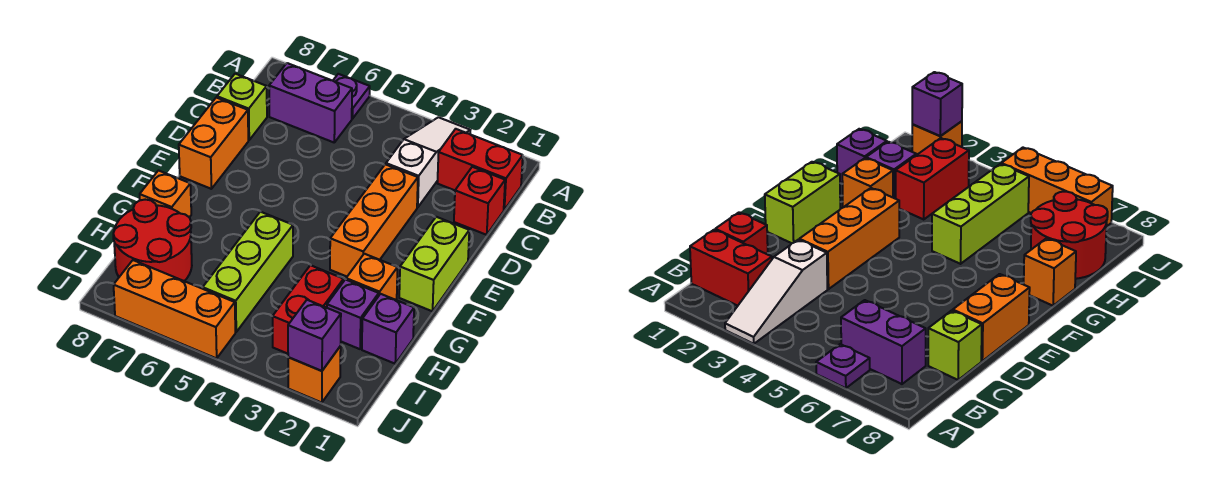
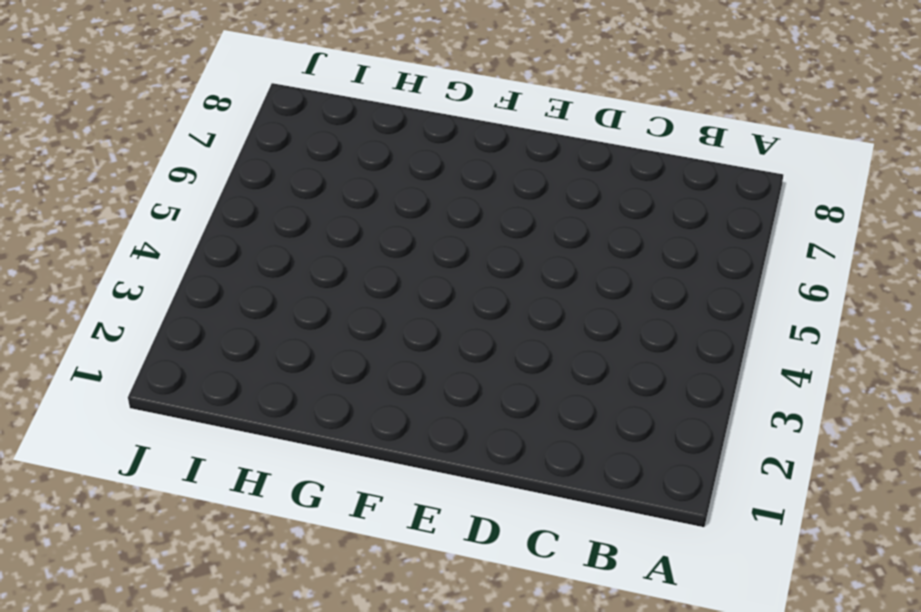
none -> white slope A3:C3 level 1 top C
none -> purple plate A6 level 1
none -> red brick B1:B2 level 1

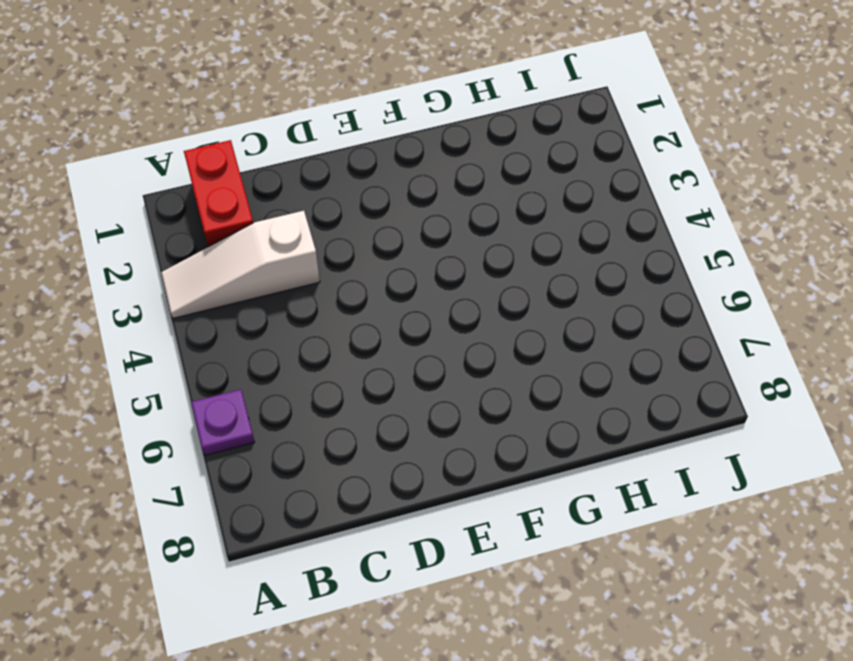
none -> purple brick B6:B7 level 1
none -> red brick C1 level 1
none -> lime brick C8 level 1

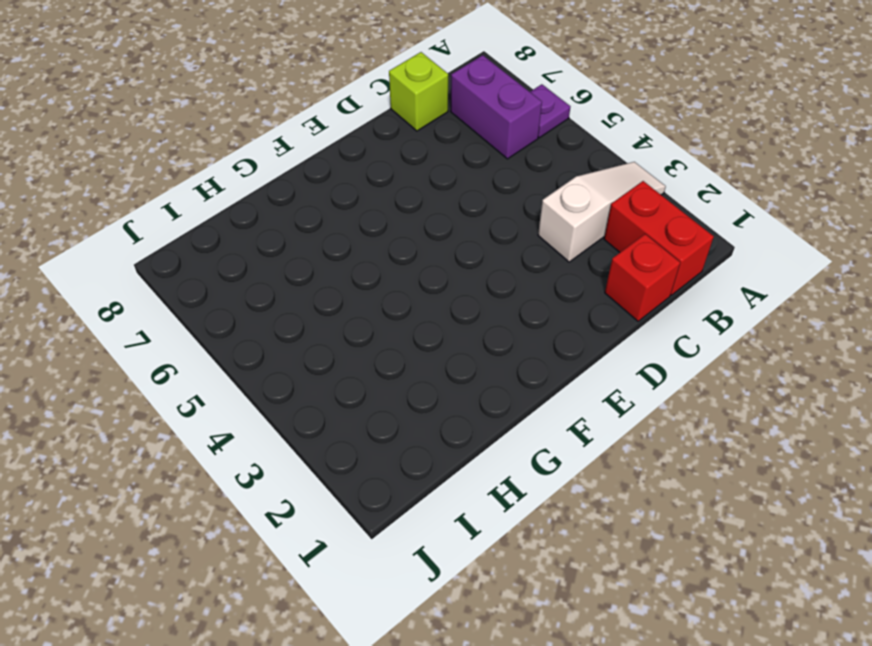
none -> orange brick D3:F3 level 1
none -> orange brick D8:E8 level 1
none -> lime brick E1:F1 level 1

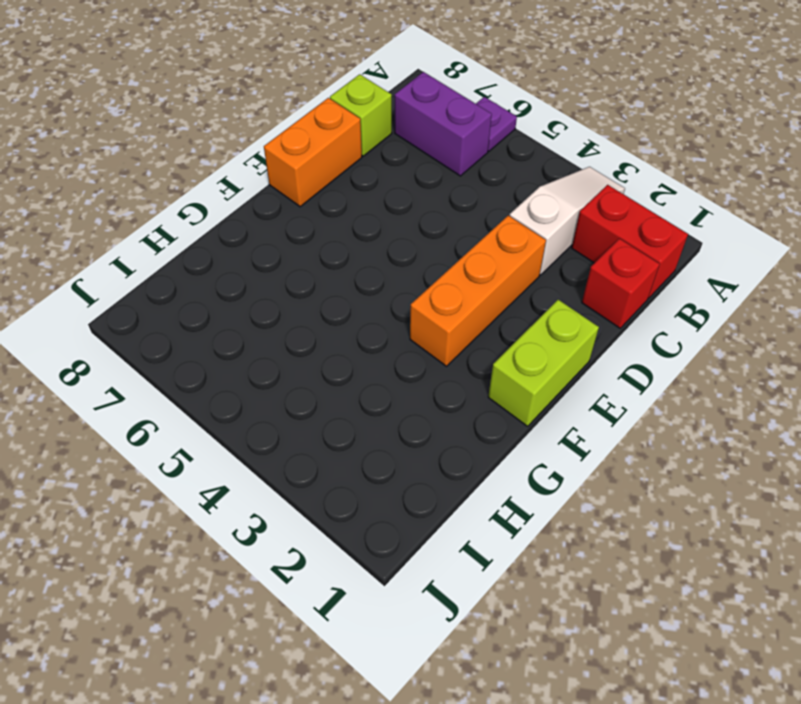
none -> orange brick G2 level 1
none -> lime brick G5:I5 level 1
none -> orange brick G8 level 1

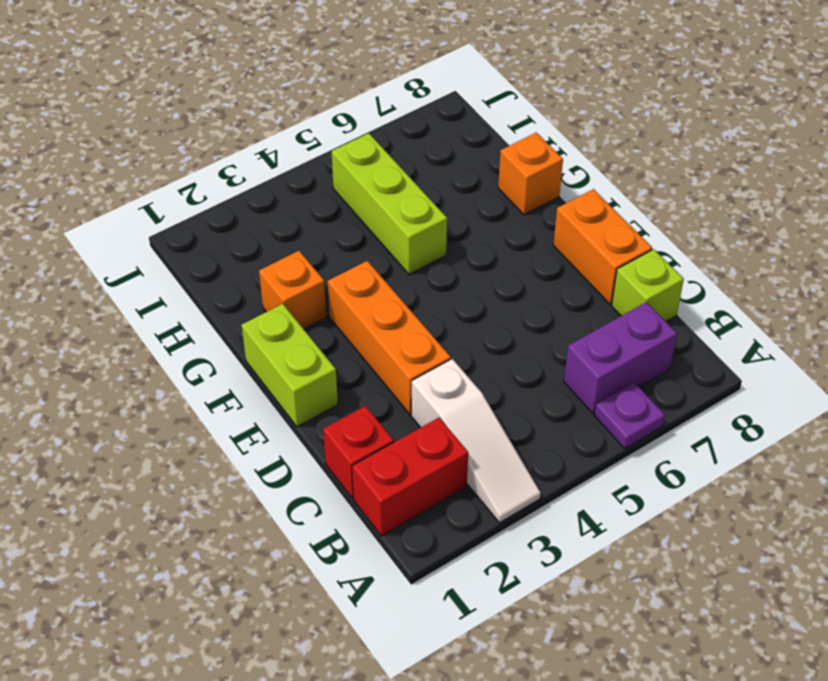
none -> purple brick H1 level 1
none -> purple brick H2 level 1
none -> red brick H3:I3 level 1

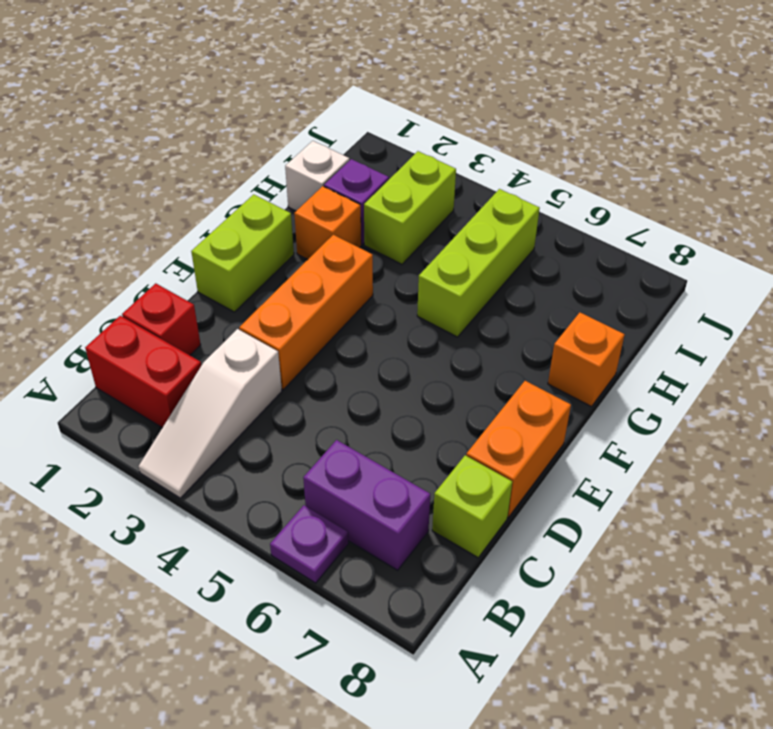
white brick H1 level 1 -> purple brick H1 level 1
lime brick H3:I3 level 1 -> red brick H3:I3 level 1
none -> red round brick H7:I8 level 1
none -> orange brick J2 level 1
none -> orange brick J5:J7 level 1

